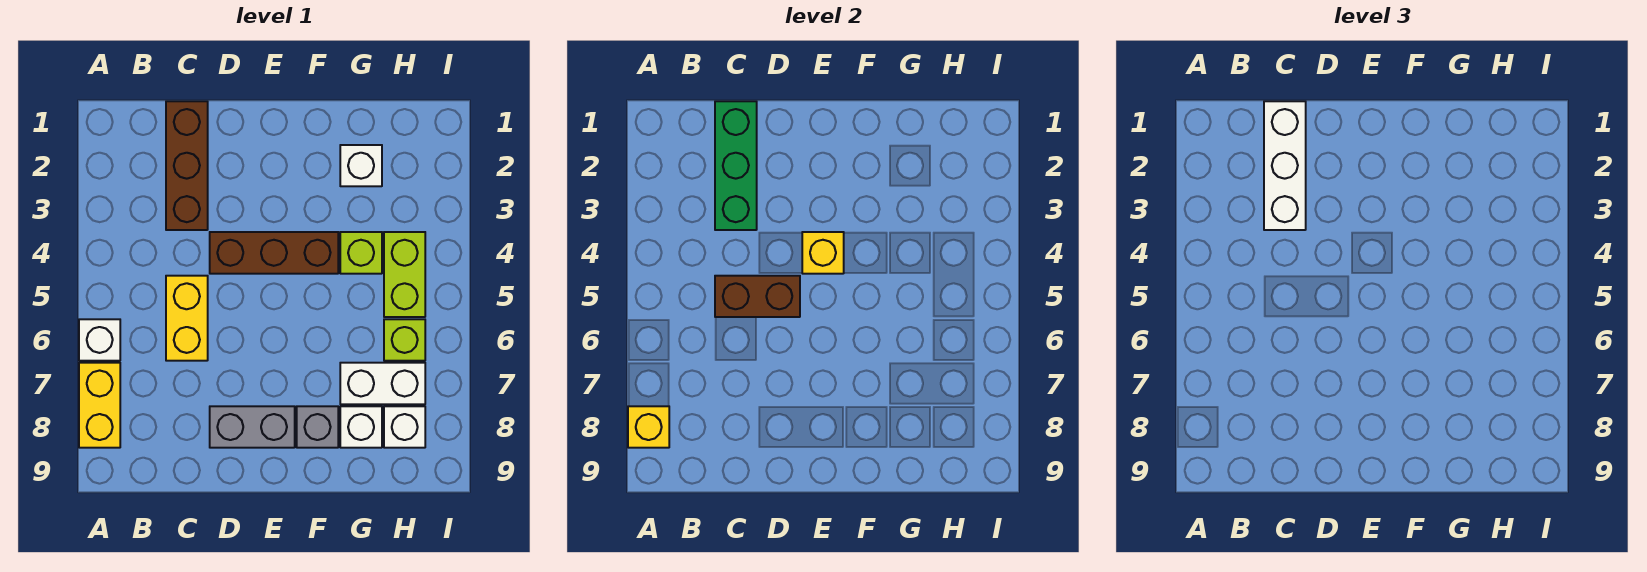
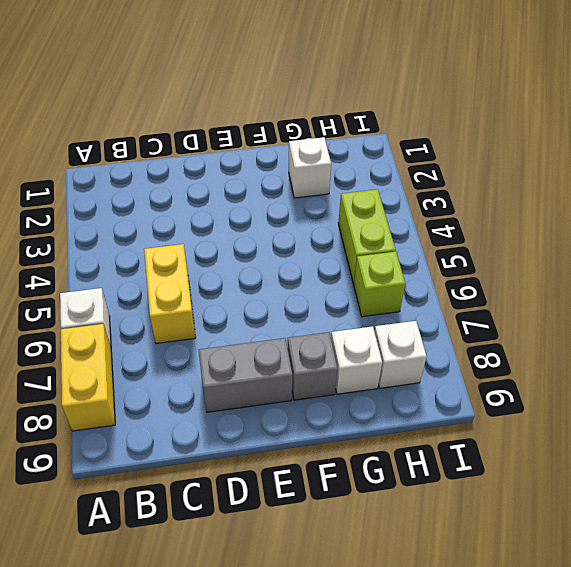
none -> brown brick C1:C3 level 1
none -> brown brick D4:F4 level 1
none -> lime brick G4 level 1

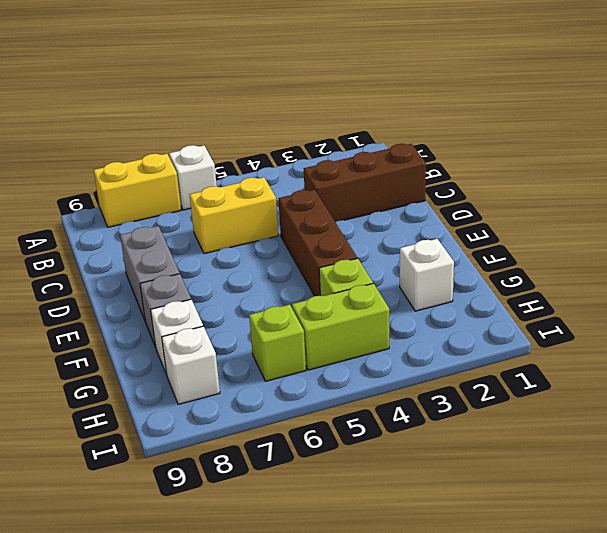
none -> white brick G7:H7 level 1
none -> yellow brick A8 level 2
none -> green brick C1:C3 level 2

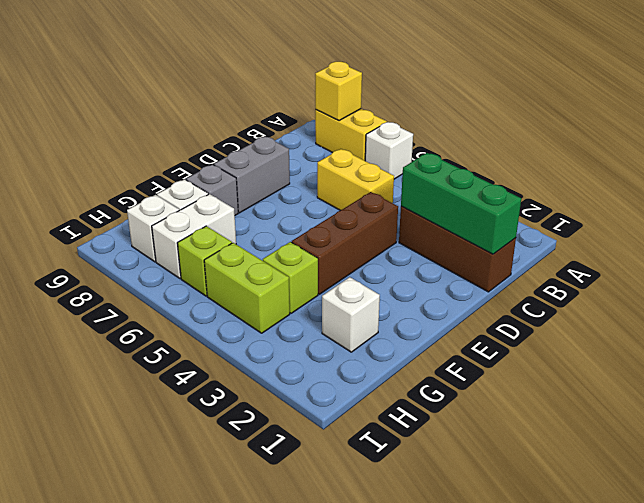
none -> brown brick C5:D5 level 2
none -> yellow brick E4 level 2
none -> white brick C1:C3 level 3

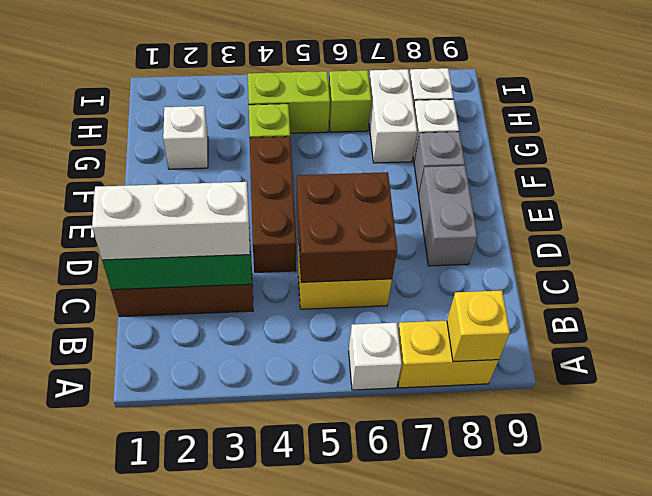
brown brick C5:D6 level 2 -> brown brick C5:D5 level 2
none -> yellow brick E4 level 2

